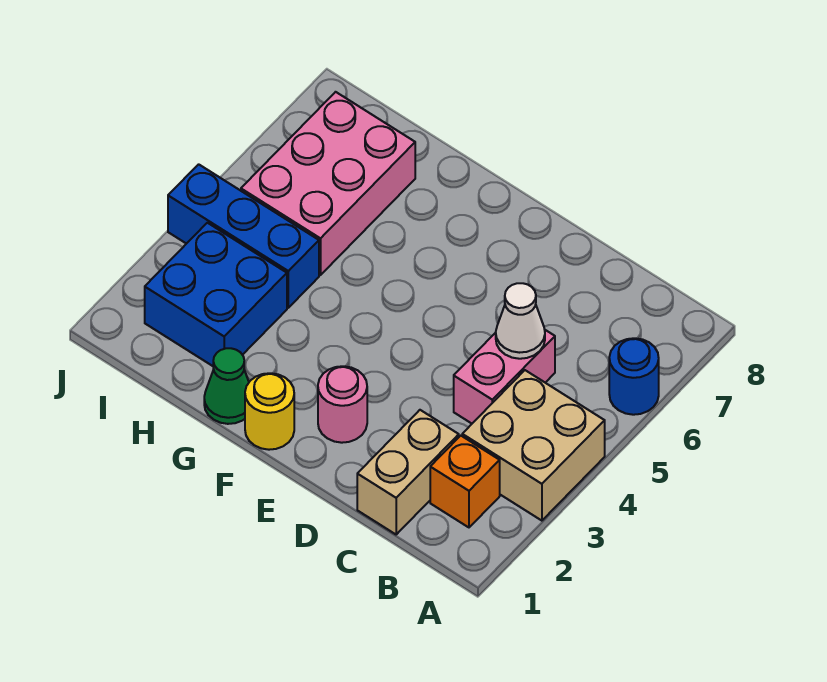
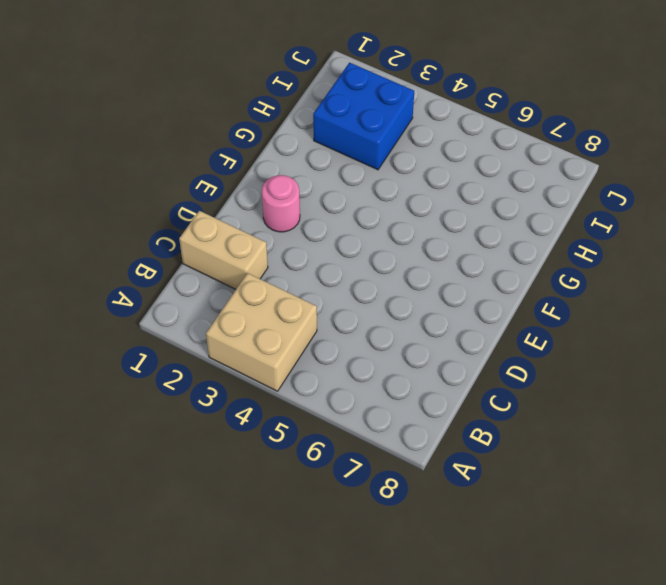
none -> blue round brick A6 level 1
none -> orange brick B2 level 1
none -> pink brick C4:C5 level 1

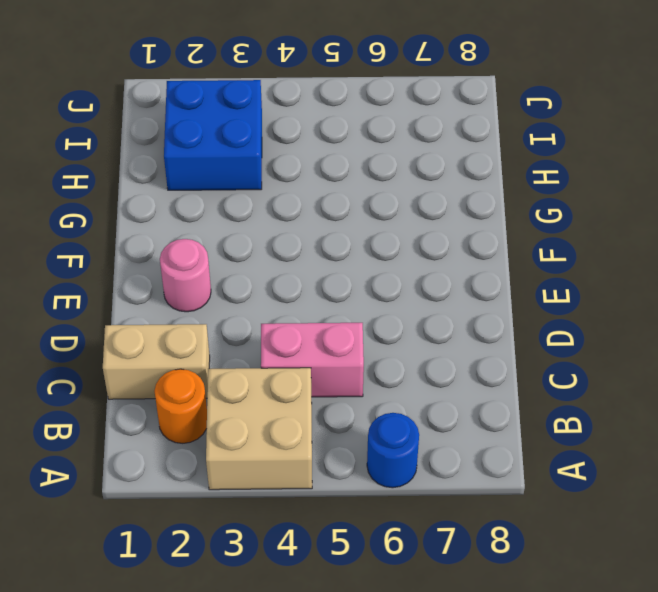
orange round brick B2 level 1 -> orange brick B2 level 1
none -> yellow round brick F1 level 1
none -> green cone G1 level 1
none -> blue brick H4:J4 level 1

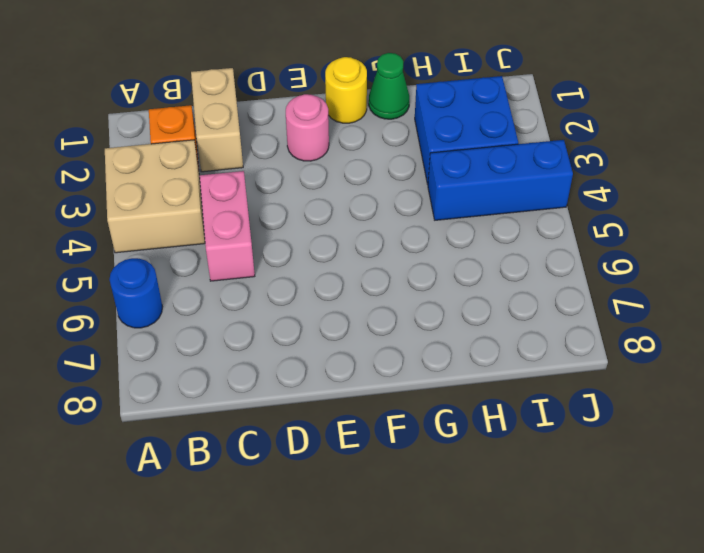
none -> pink brick H5:I7 level 1
none -> white cone C5 level 2

